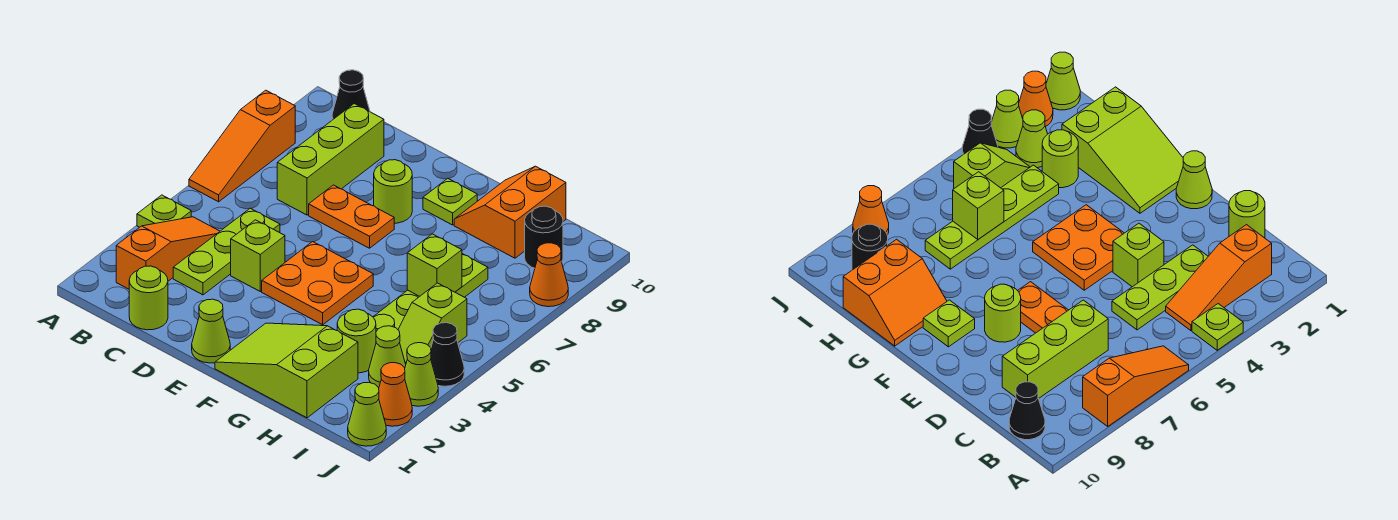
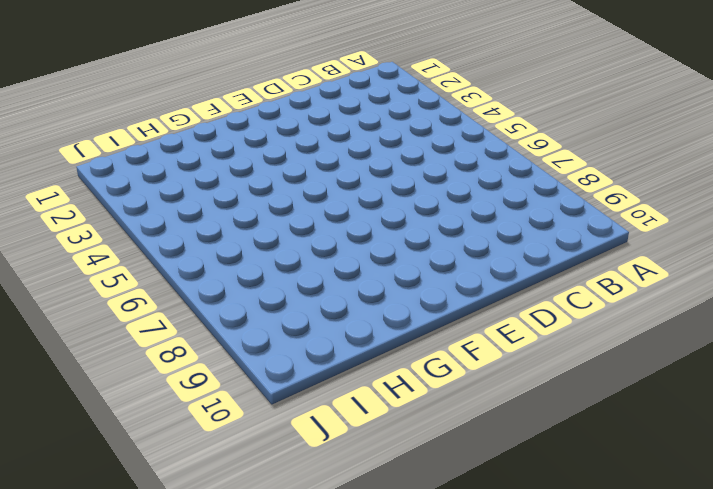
none -> lime plate A4 level 1
none -> orange slope A6:A8 level 1 top 8
none -> orange slope B2:B4 level 1 top 2

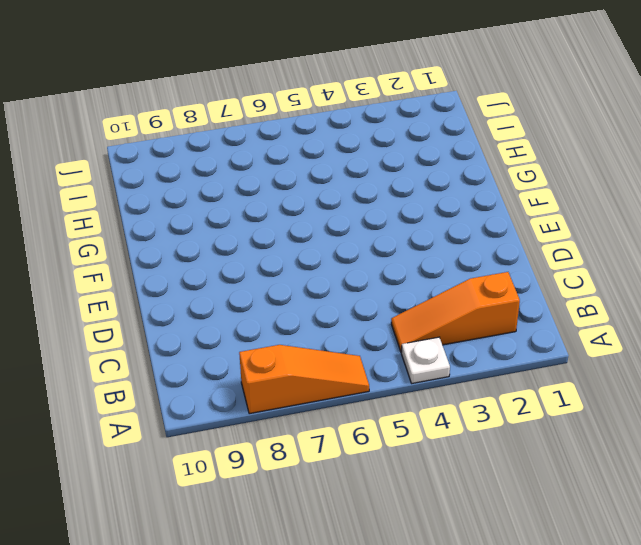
white plate A4 level 1 -> lime plate A4 level 1
none -> black cone B10 level 1
none -> lime round brick C1 level 1
none -> lime plate C3:C5 level 1

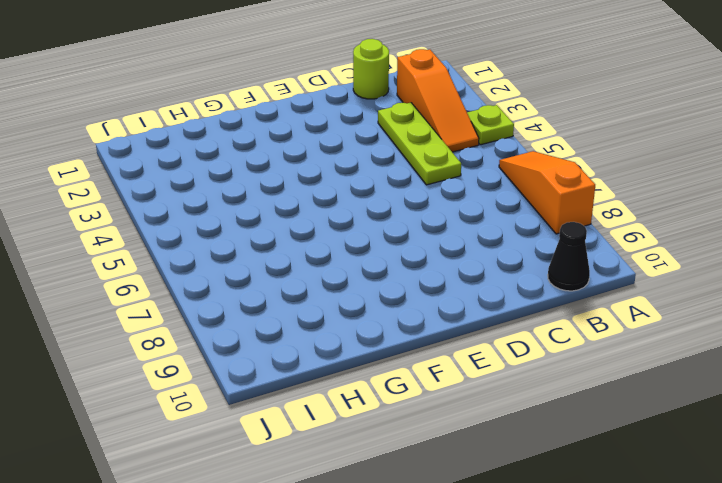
none -> lime brick C7:C9 level 1
none -> lime brick D4 level 1
none -> orange plate D7:E7 level 1

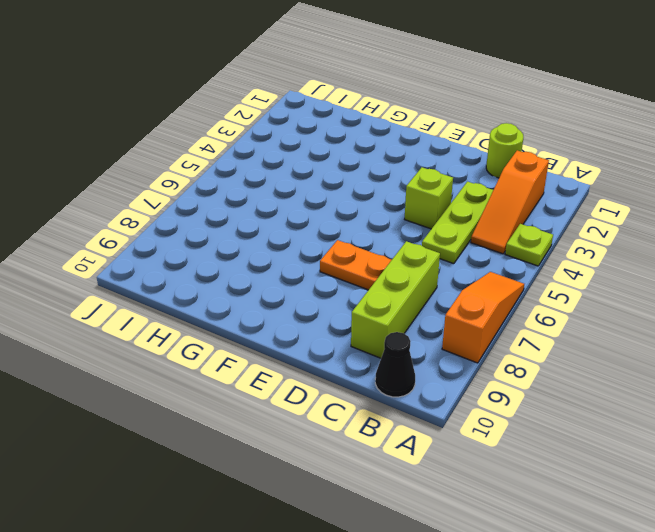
none -> lime cone E1 level 1
none -> orange plate E4:F5 level 1
none -> lime round brick E8 level 1

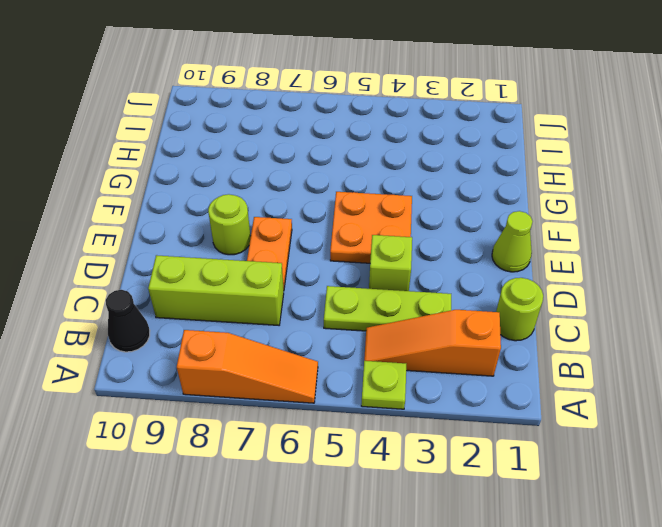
none -> lime slope F1:H2 level 1 top H
none -> lime plate F9 level 1
none -> orange slope G9:H10 level 1 top H

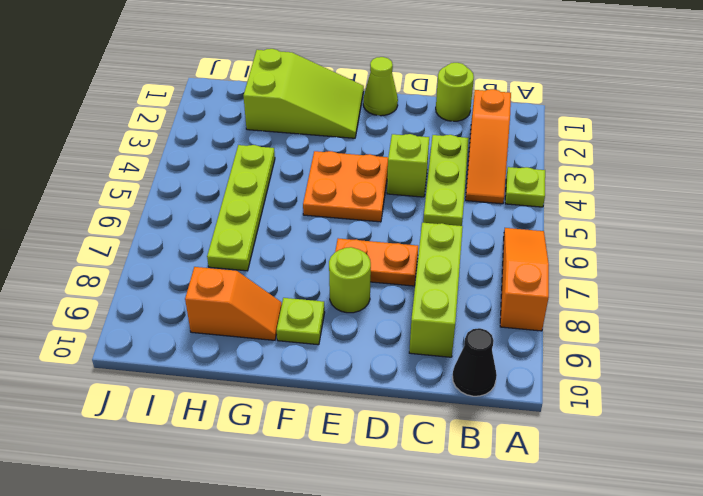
orange slope G9:H9 level 1 top H -> orange slope G9:H10 level 1 top H
none -> lime round brick H3 level 1
none -> lime cone I3 level 1
none -> lime slope I4:I5 level 1 top 5

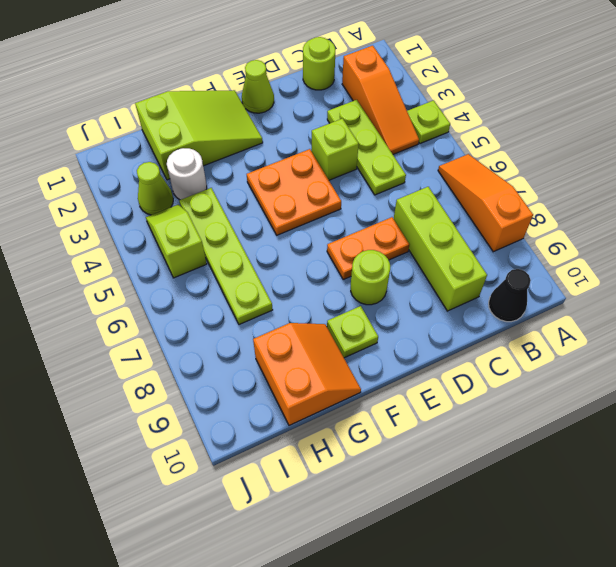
white round brick H3 level 1 -> lime round brick H3 level 1
none -> black round brick I9 level 1
none -> lime cone J1 level 1
none -> orange cone J2 level 1

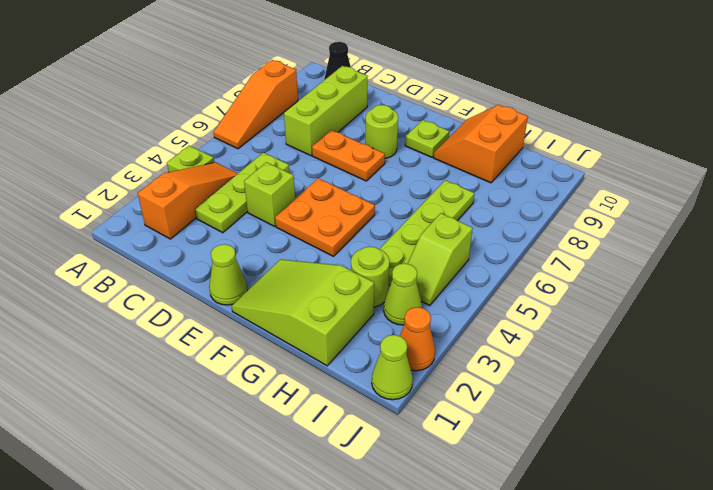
none -> lime round brick C1 level 1
none -> black round brick I9 level 1
none -> lime cone J3 level 1

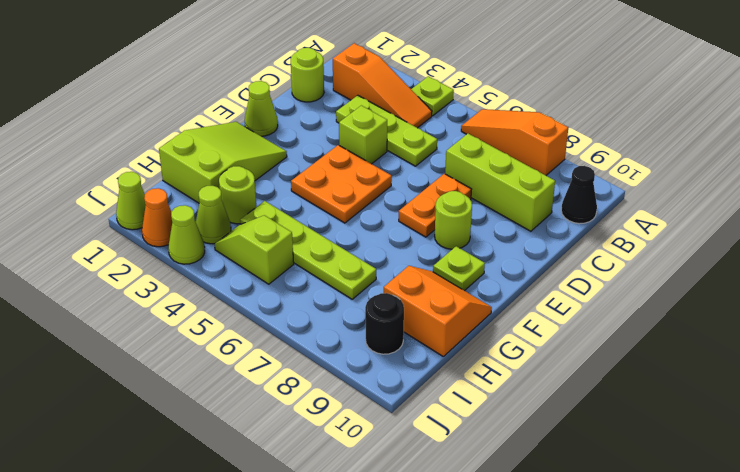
none -> black cone J4 level 1
none -> orange cone J8 level 1
none -> lime brick H6 level 2

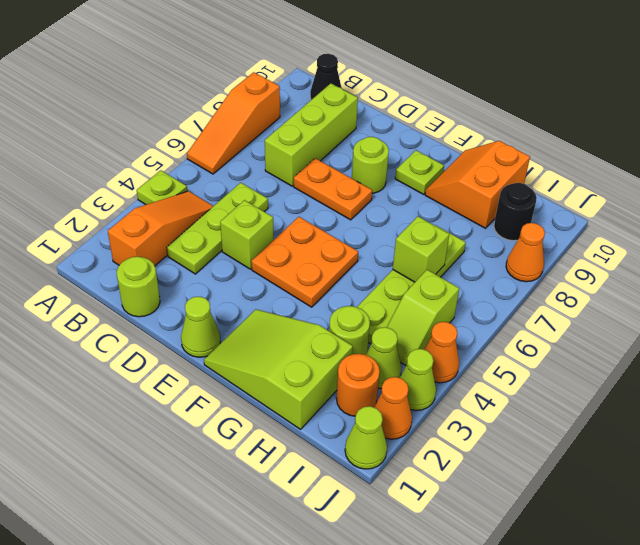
orange round brick I2 level 1 -> none
orange cone J4 level 1 -> black cone J4 level 1

